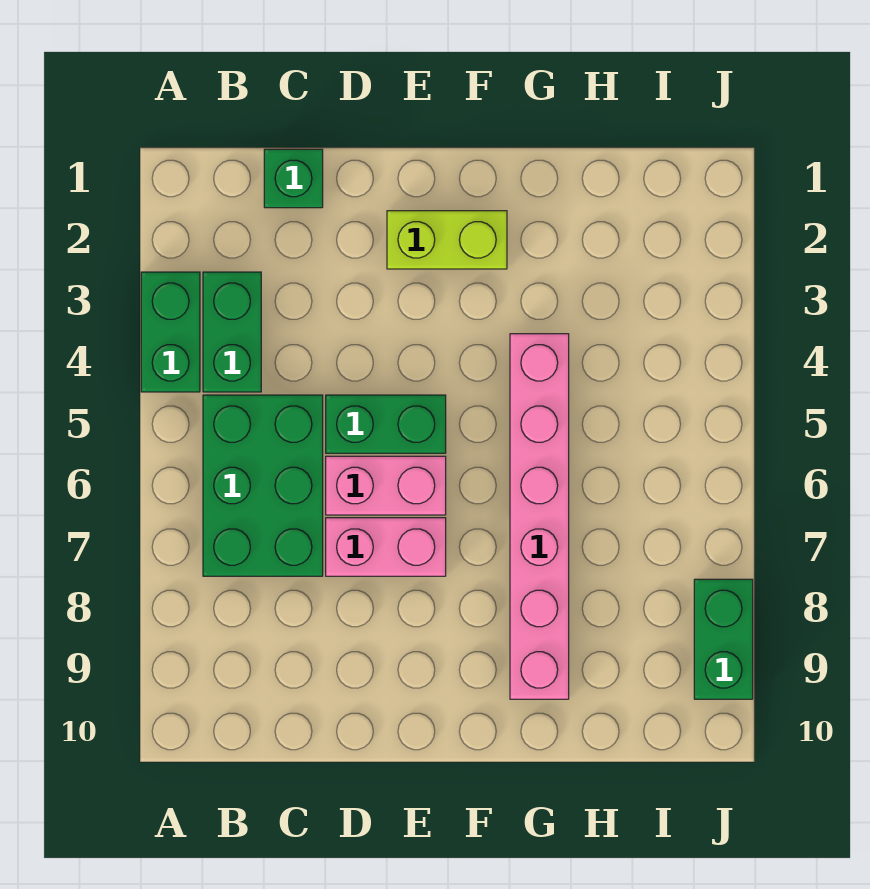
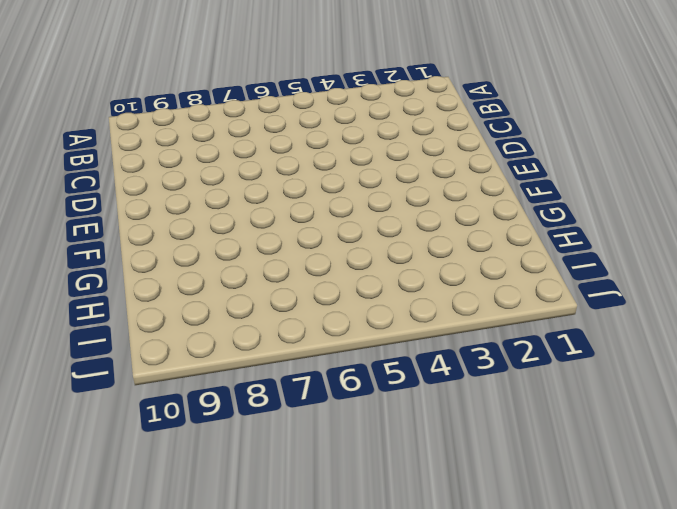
none -> green brick A3:A4 level 1
none -> green brick B3:B4 level 1

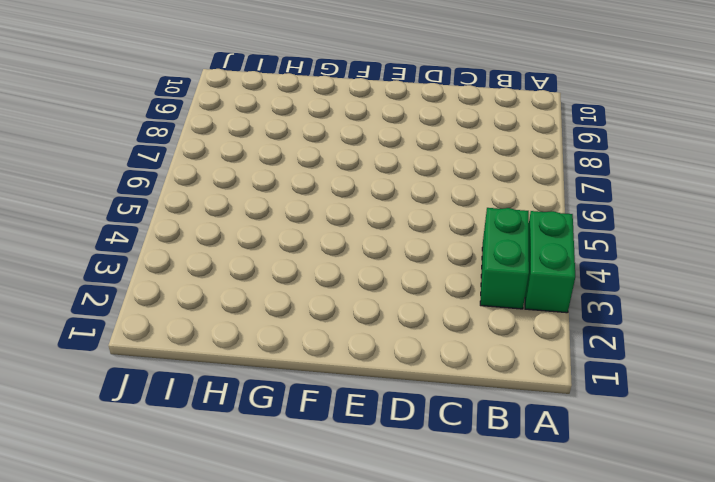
none -> green brick B5:C7 level 1
none -> green brick C1 level 1

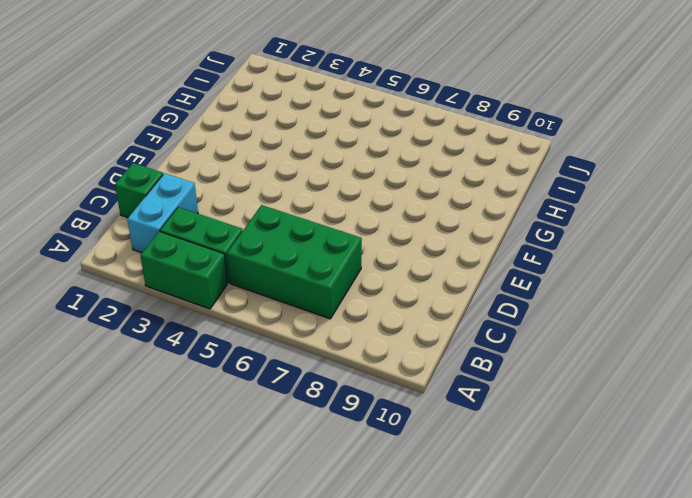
cyan brick B2:C2 level 1 -> none
none -> green brick D5:E5 level 1
none -> pink brick D6:E6 level 1

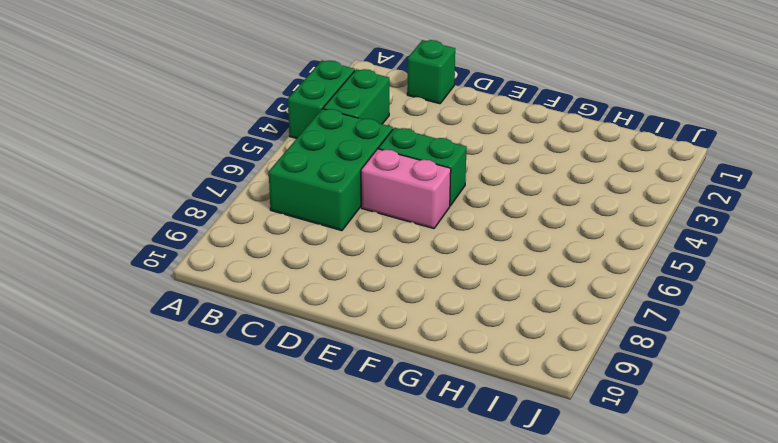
none -> pink brick D7:E7 level 1
none -> lime brick E2:F2 level 1

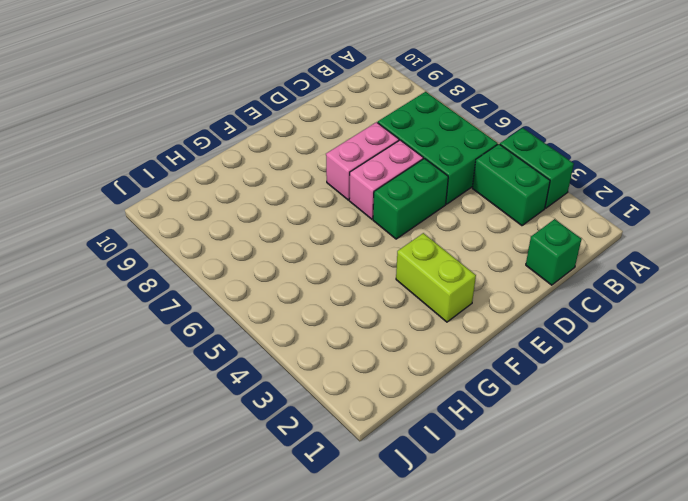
lime brick F2:F3 level 1 -> lime brick E2:F2 level 1
none -> pink brick G4:G9 level 1
none -> green brick J8:J9 level 1

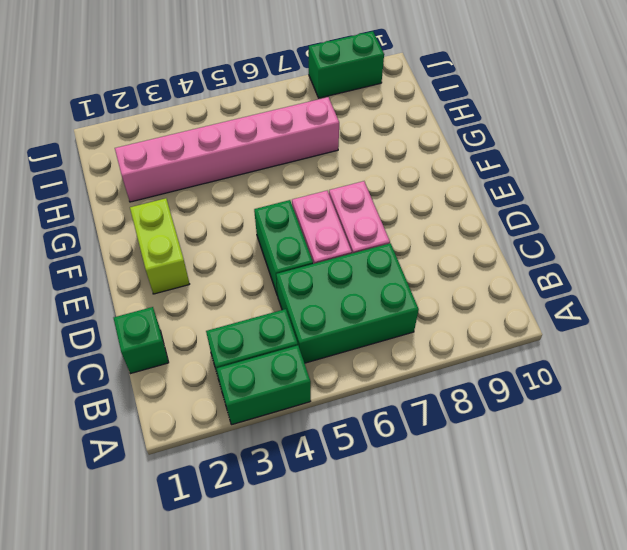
pink brick H2:H7 level 1 -> pink brick G4:G9 level 1

